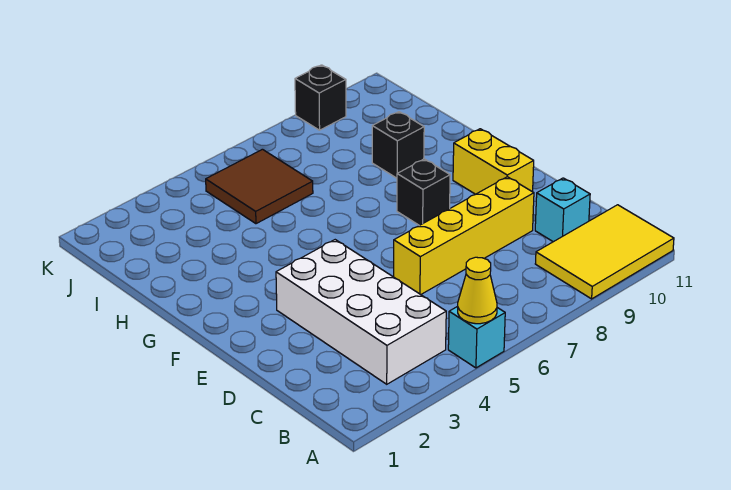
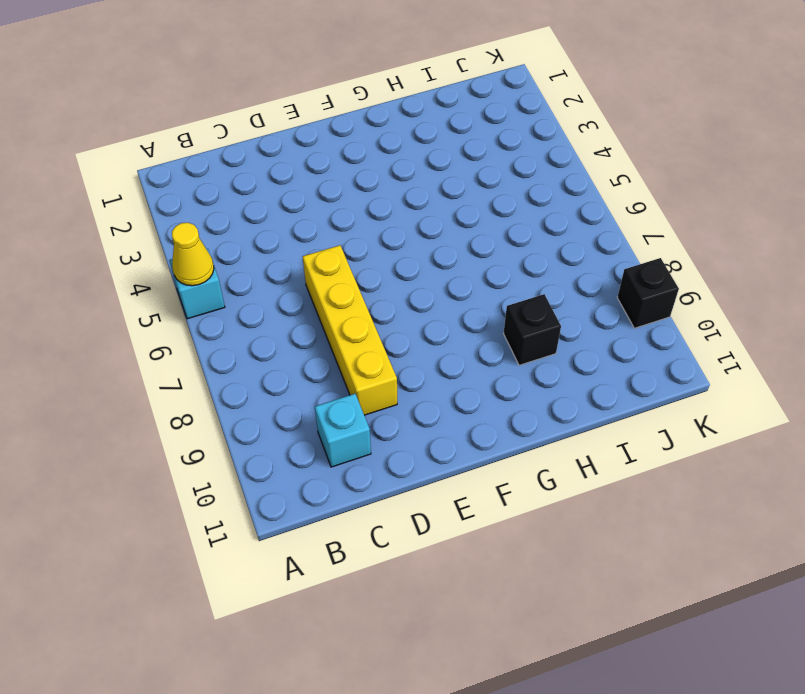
none -> yellow tile A9:B11 level 1
none -> white brick B3:E4 level 1

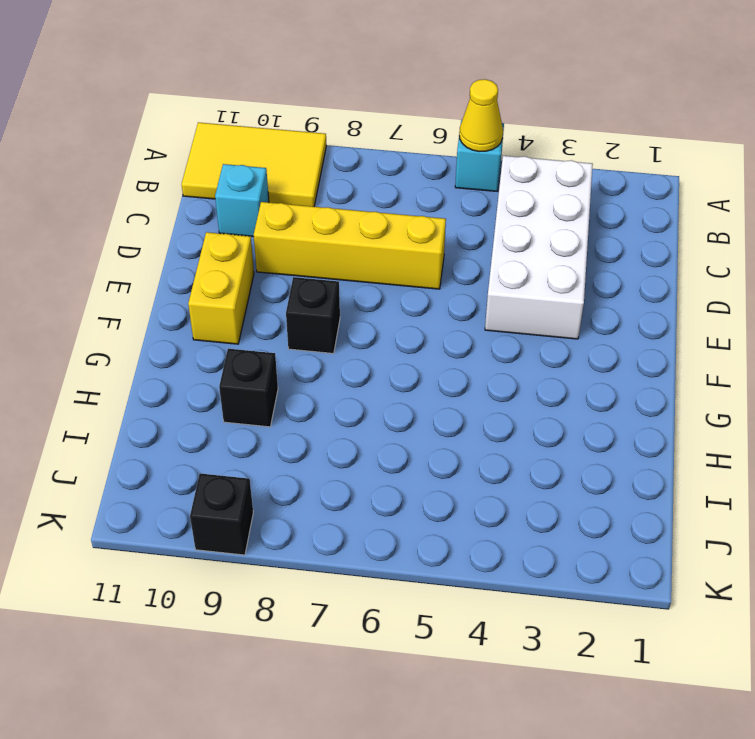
none -> brown tile I5:J6 level 1

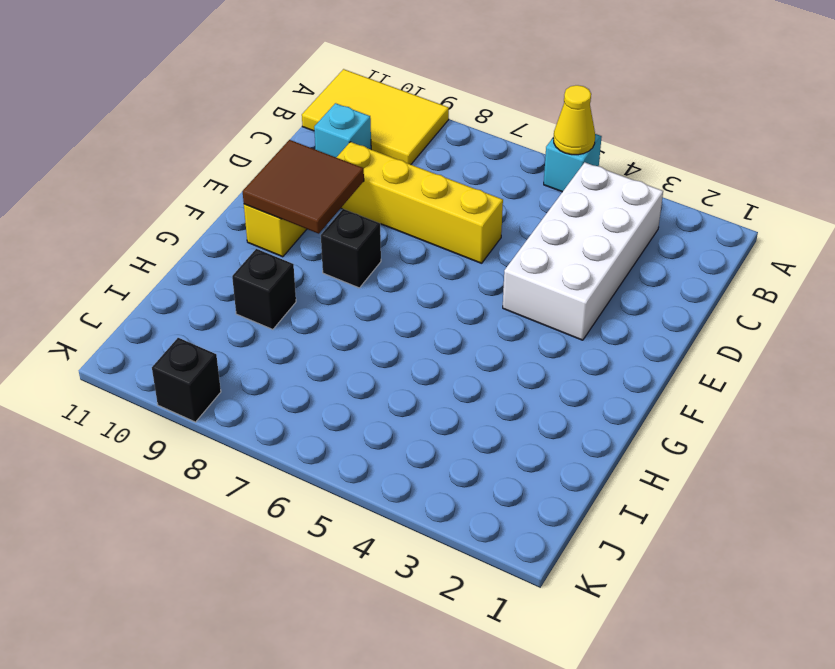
brown tile E9:F10 level 2 -> brown tile I5:J6 level 1

